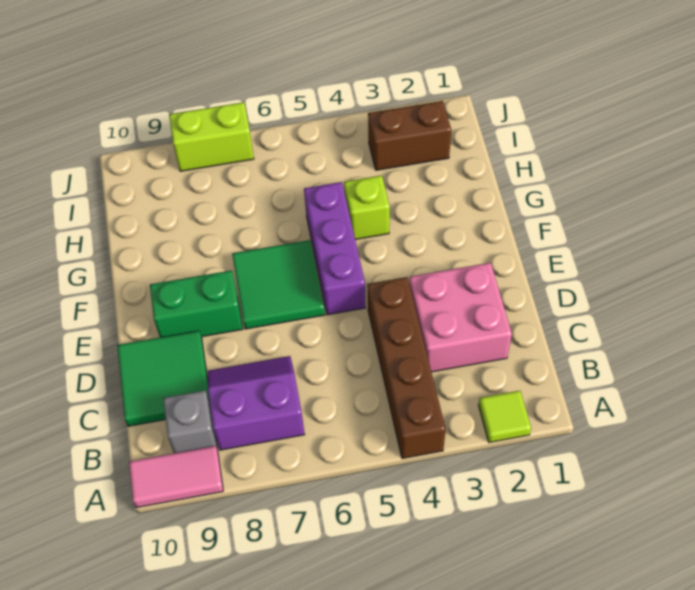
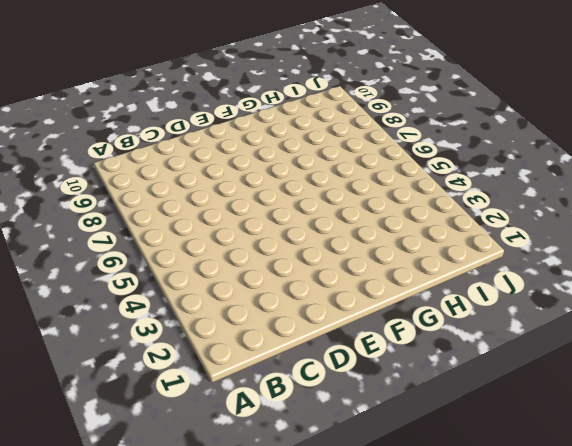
none -> lime tile A2 level 1
none -> brown brick A4:D4 level 1
none -> pink tile A9:A10 level 1

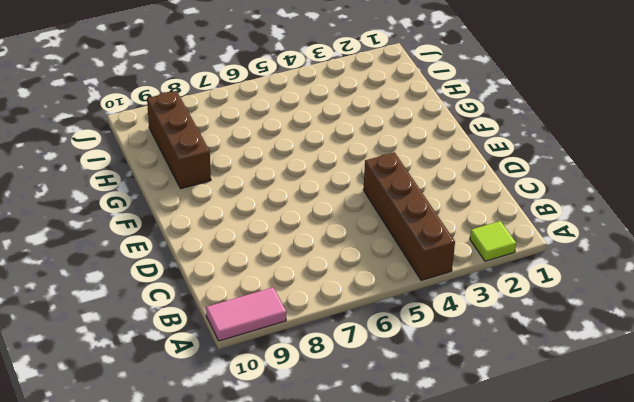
brown brick G9:I9 level 1 -> none
none -> purple slope B7:C8 level 1 top B
none -> grey brick B9 level 1
none -> pink brick C2:D3 level 1

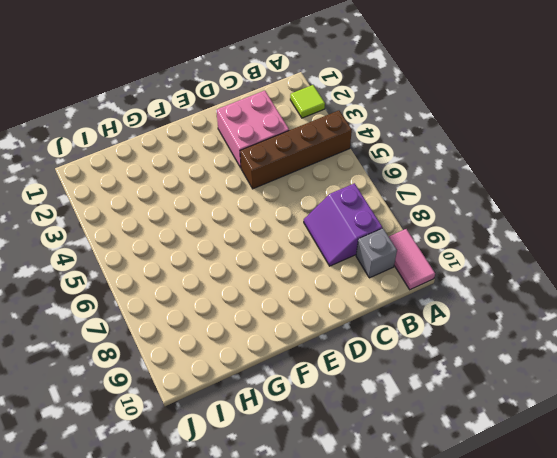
none -> green tile C9:D10 level 1
none -> purple brick E5:G5 level 1
none -> green tile E6:F7 level 1

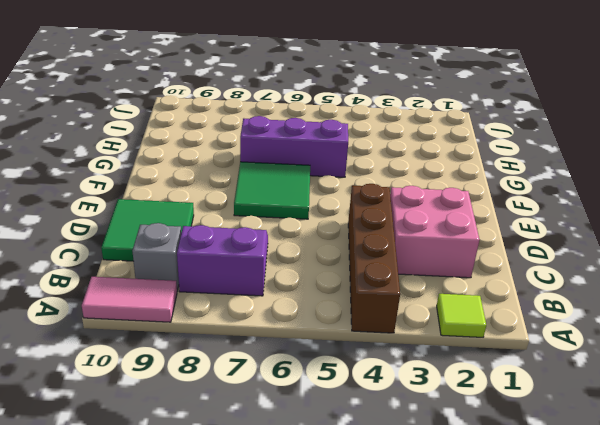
purple brick G5:G7 level 1 -> purple brick E5:G5 level 1
none -> green brick E8:E9 level 1
none -> lime brick G4 level 1
none -> brown brick I2:I3 level 1

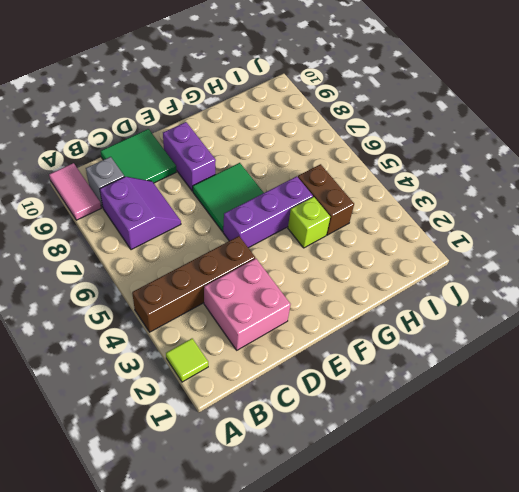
purple brick E8:E9 level 1 -> green brick E8:E9 level 1
brown brick H4:H5 level 1 -> brown brick I2:I3 level 1
none -> lime brick J7:J8 level 1

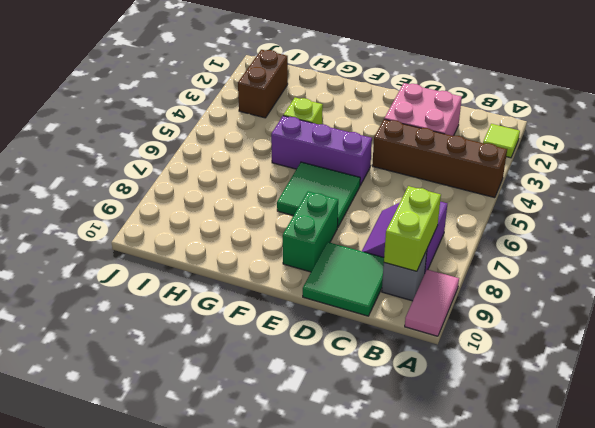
lime brick B8:B9 level 2 -> lime brick J7:J8 level 1

